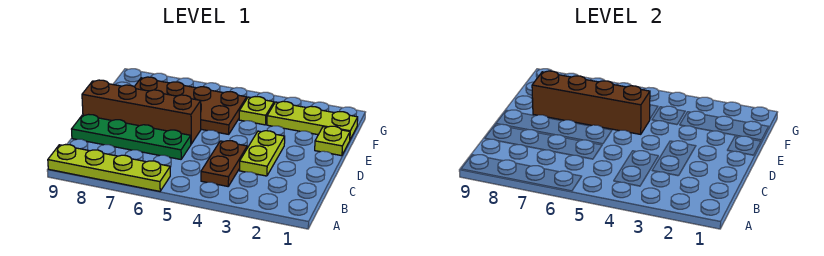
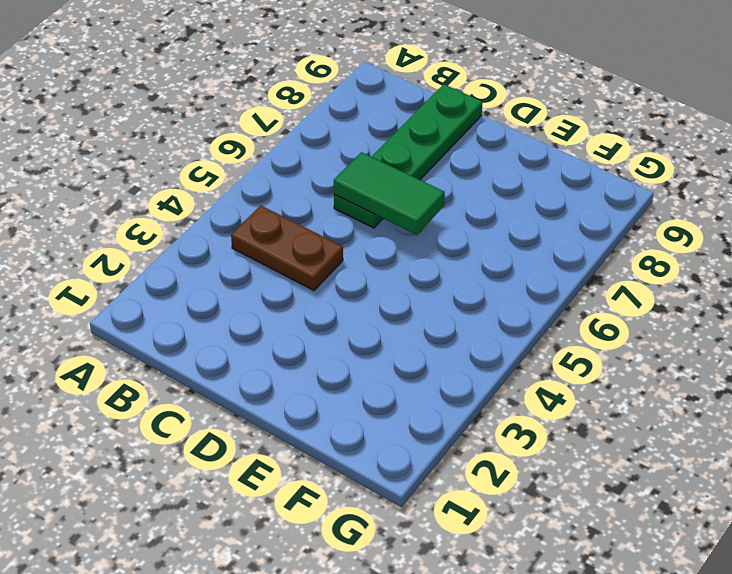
green tile C6:D6 level 2 -> none
none -> lime plate A6:A9 level 1
none -> lime plate C3:D3 level 1

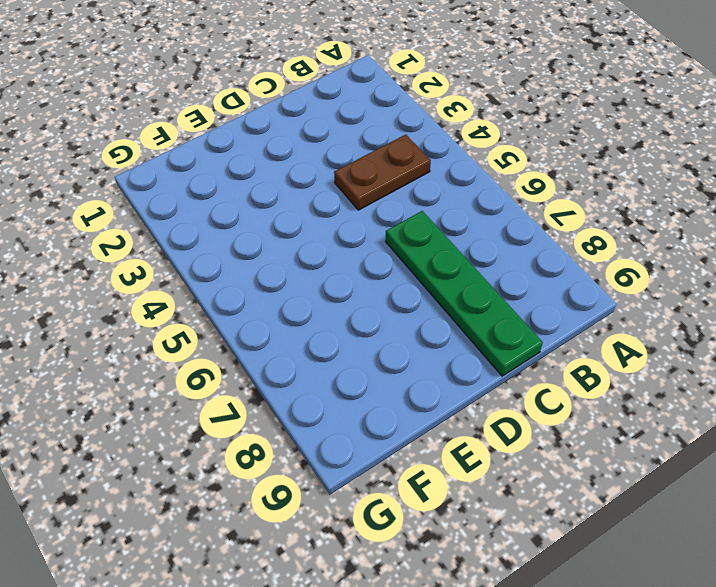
none -> lime plate A6:A9 level 1
none -> lime plate C3:D3 level 1

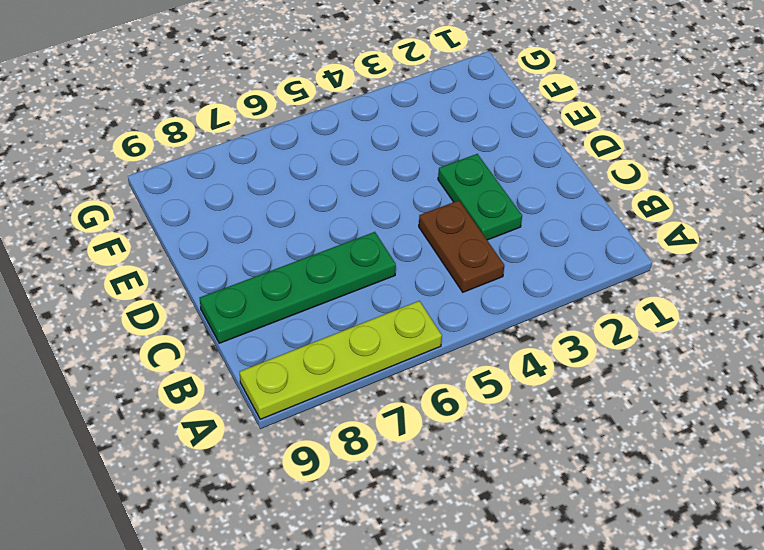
green plate C3:D3 level 1 -> lime plate C3:D3 level 1
none -> brown brick D6:D9 level 1
none -> lime plate E1 level 1

